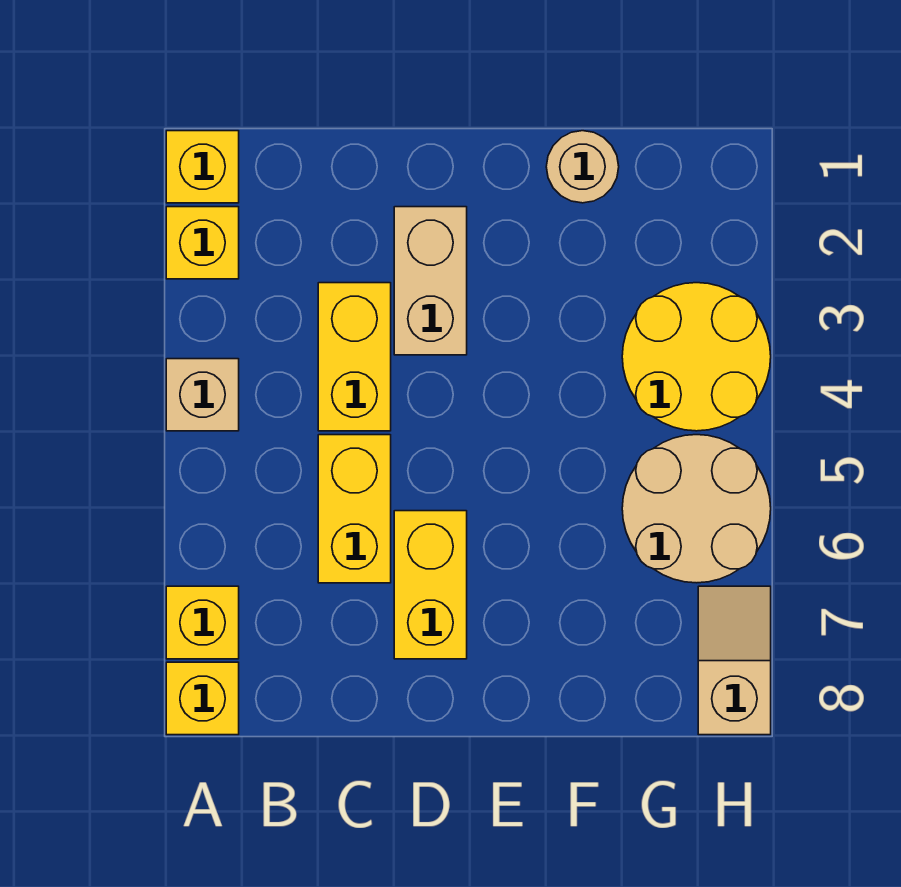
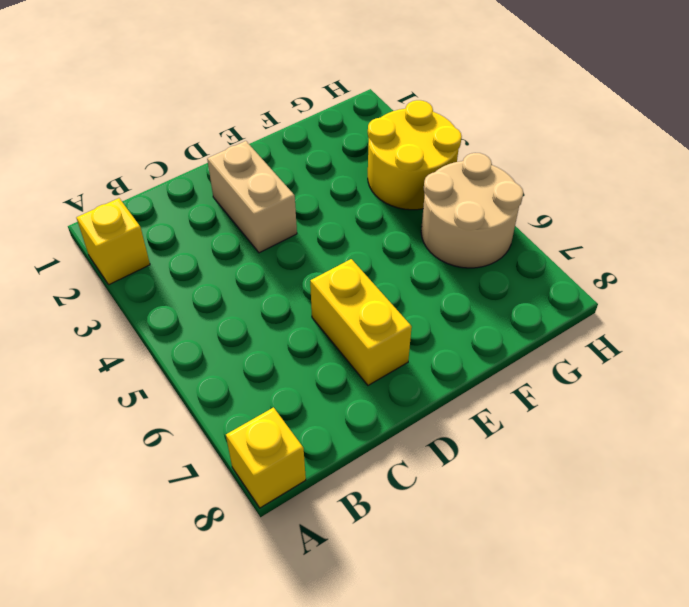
none -> yellow brick A1 level 1
none -> tan brick A4 level 1
none -> yellow brick A7 level 1

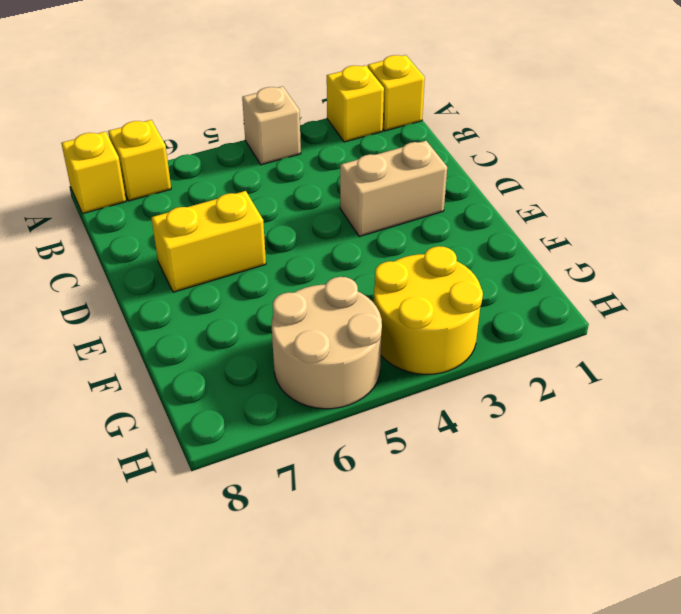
none -> yellow brick C3:C4 level 1
none -> yellow brick C5:C6 level 1
none -> tan round brick F1 level 1

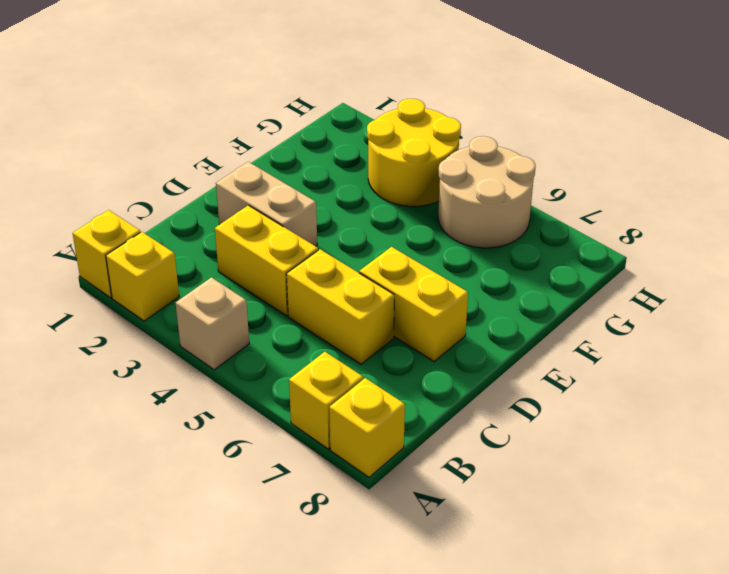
none -> tan round brick F1 level 1
none -> tan slope H7:H8 level 1 top 8

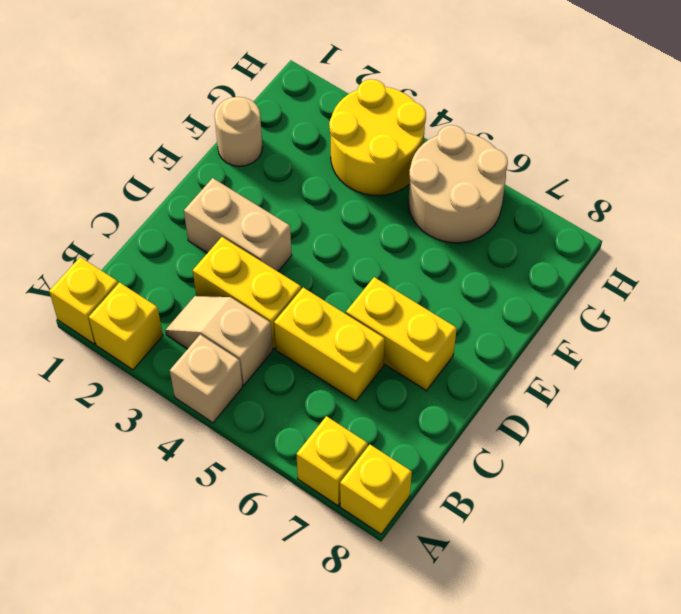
tan slope B3:B4 level 1 top 4 -> tan slope H7:H8 level 1 top 8

